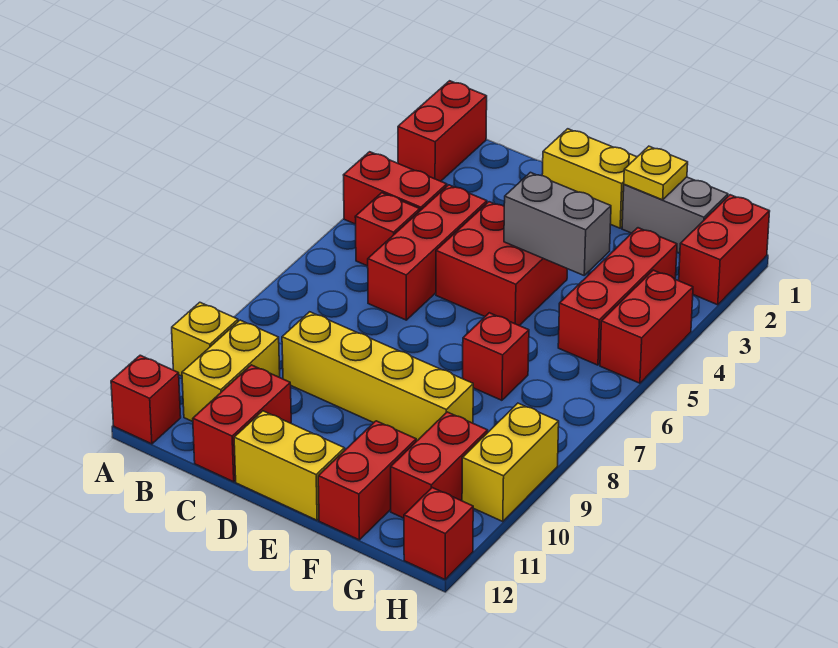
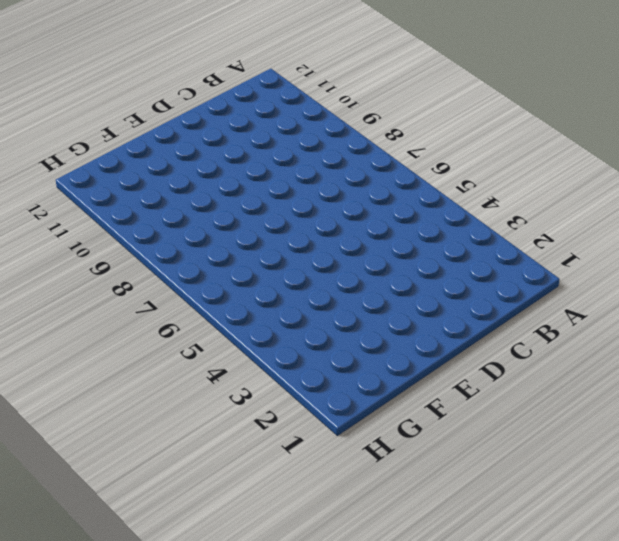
none -> red brick A1:A2 level 1
none -> red brick A4:B4 level 1
none -> yellow brick A10 level 1

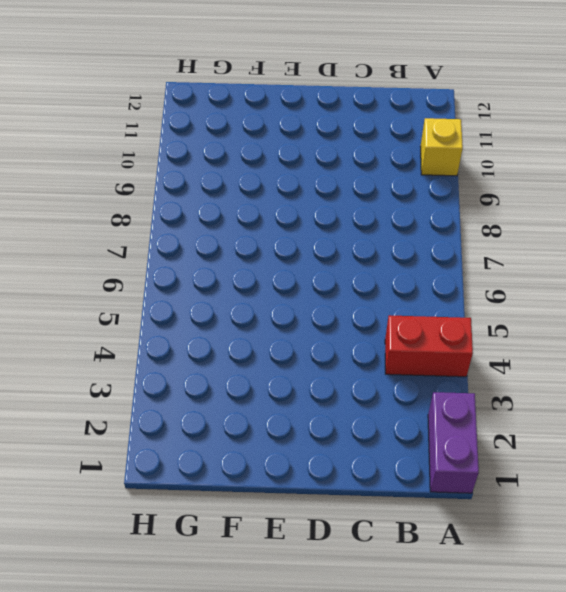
purple brick A1:A2 level 1 -> red brick A1:A2 level 1
none -> red brick A12 level 1
none -> red brick B5 level 1
none -> yellow brick B10:B11 level 1

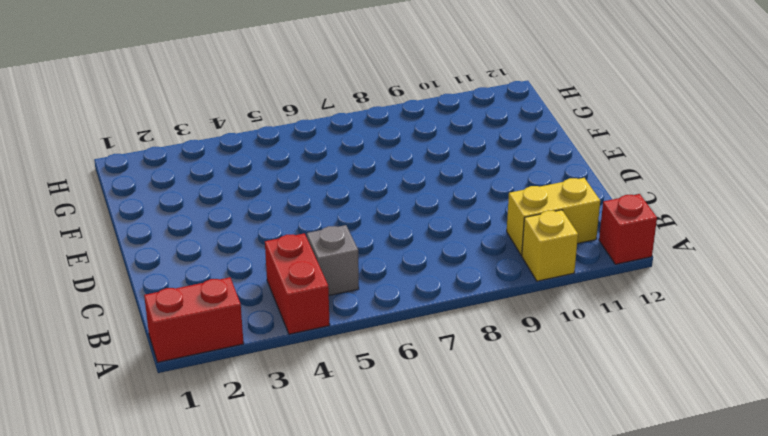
grey brick B5 level 1 -> red brick B5 level 1
none -> red brick C4:C6 level 1
none -> yellow brick C9:F9 level 1
none -> red brick C11:C12 level 1

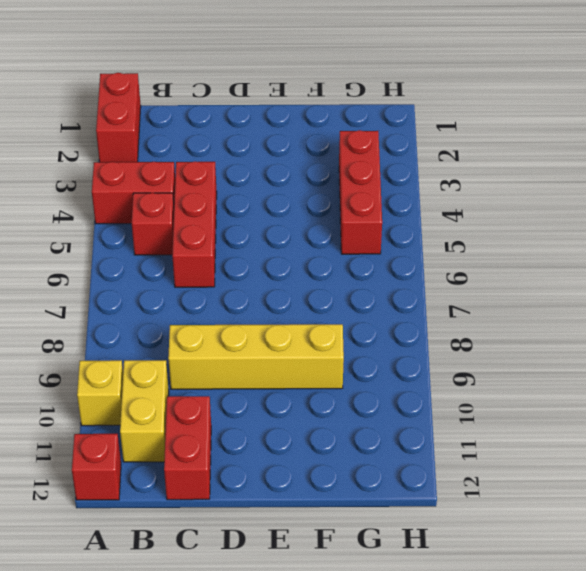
none -> yellow brick D1:E1 level 1
none -> red brick D4:E5 level 1
none -> yellow brick D12:E12 level 1

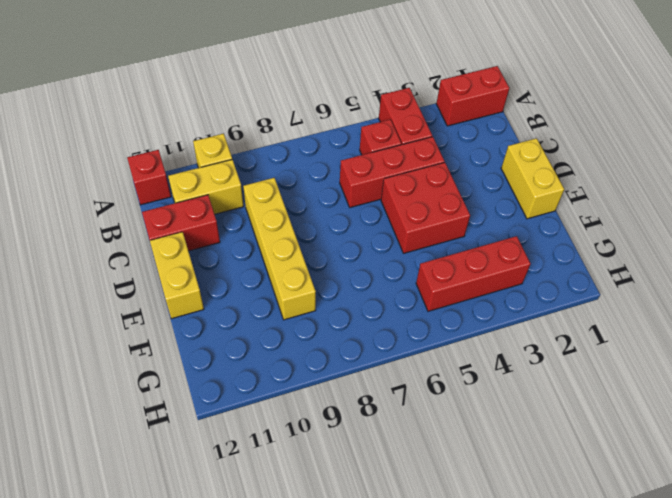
none -> grey brick F1:G1 level 1
none -> red brick F7 level 1
none -> red brick F11:F12 level 1

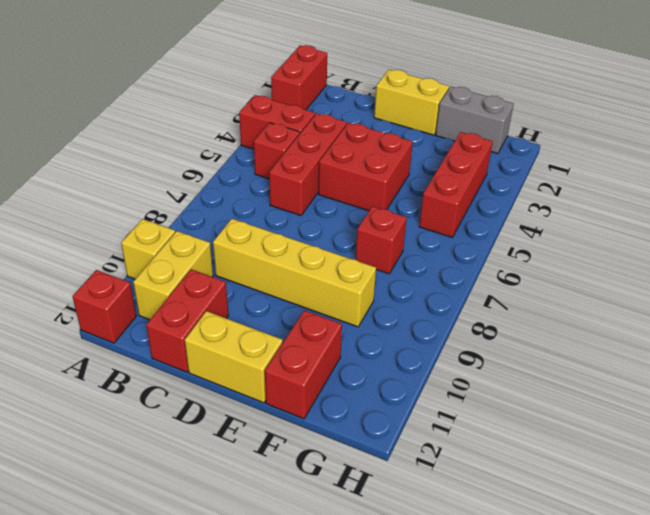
none -> red brick G10:G11 level 1
none -> red brick H1:H2 level 1
none -> red brick H4:H5 level 1

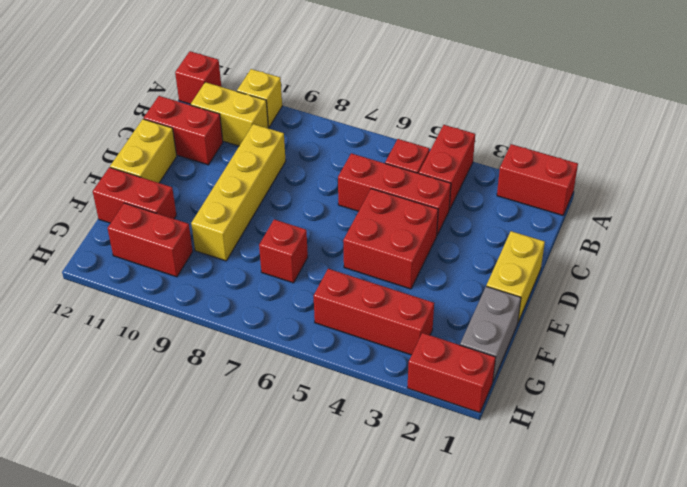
none -> red brick H4:H5 level 1
none -> yellow brick H9:H10 level 1
none -> red brick H12 level 1

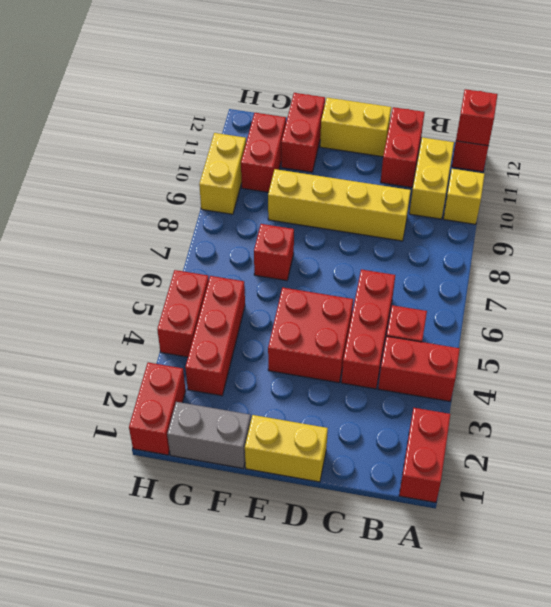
red brick A12 level 2 -> red brick H12 level 1
none -> grey brick E4:F4 level 2
none -> yellow plate F1 level 2

